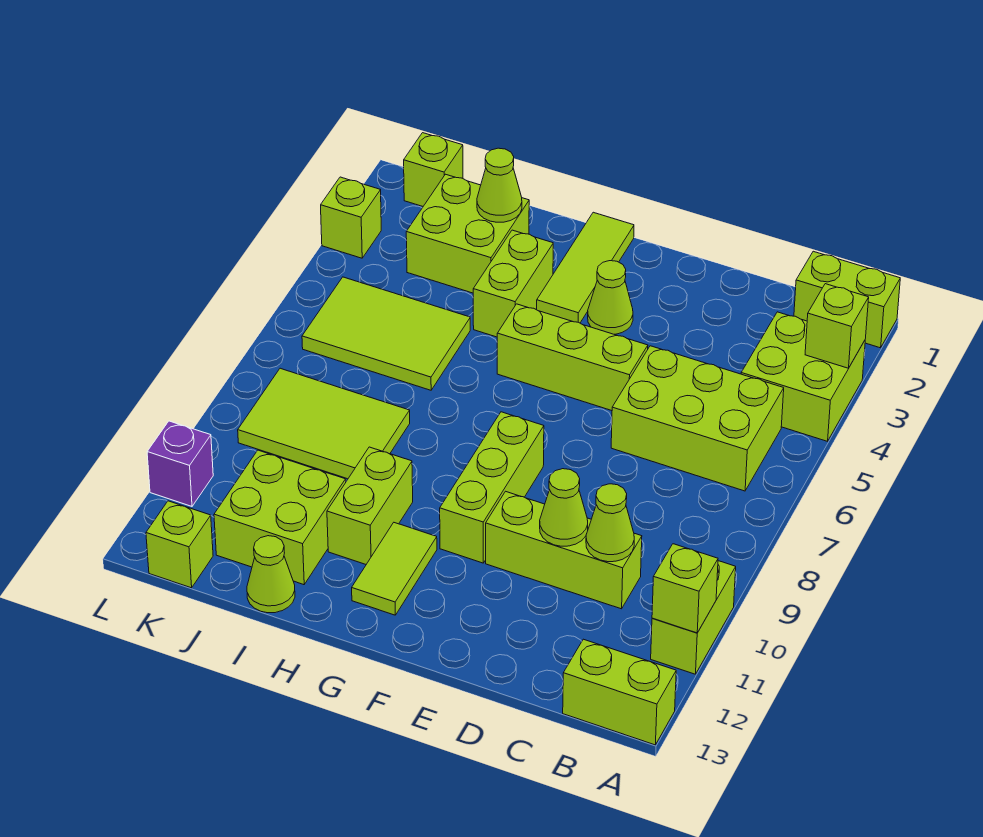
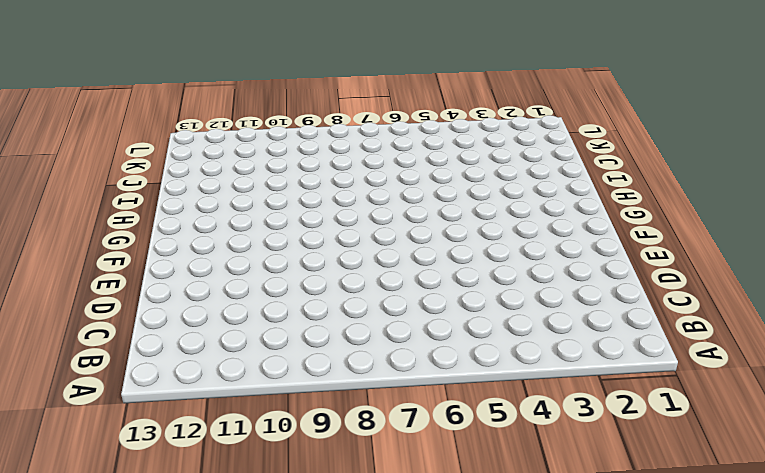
none -> lime brick A1:B1 level 1
none -> lime brick A3:B4 level 1
none -> lime brick A10:A11 level 1

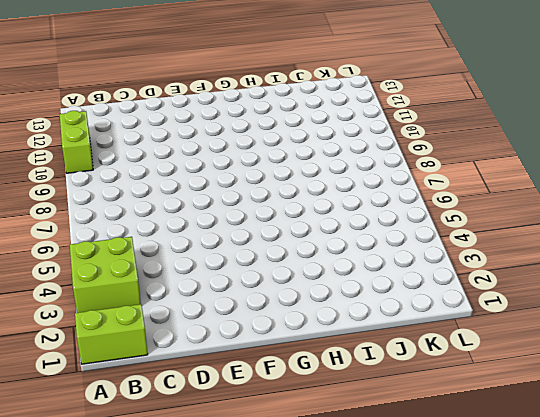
none -> lime brick A13:B13 level 1
none -> lime brick B5:D6 level 1
none -> lime brick C10:E10 level 1

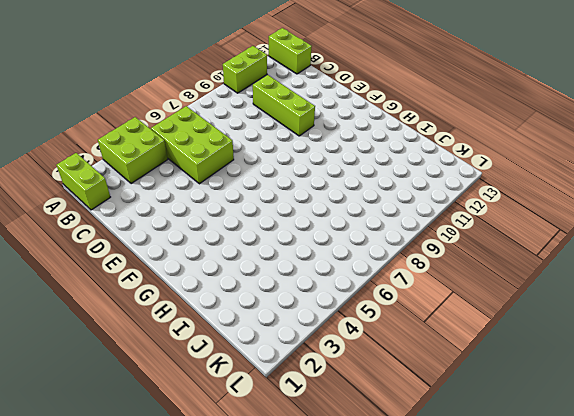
none -> lime brick E5:G5 level 1
none -> lime cone F3 level 1
none -> lime brick F8:F10 level 1

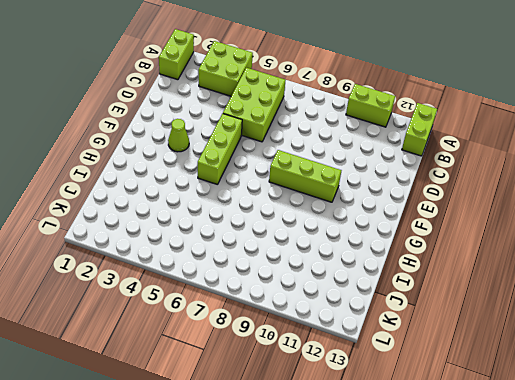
none -> lime brick C10:E10 level 1
none -> lime tile G1:G3 level 1
none -> lime tile G11:G12 level 1

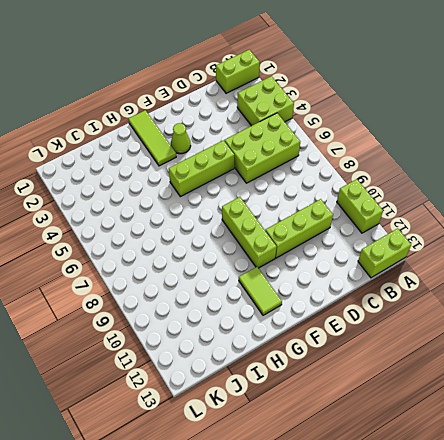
none -> lime brick H3:H4 level 1
none -> lime brick H10:H11 level 1
none -> lime brick I2:J3 level 1

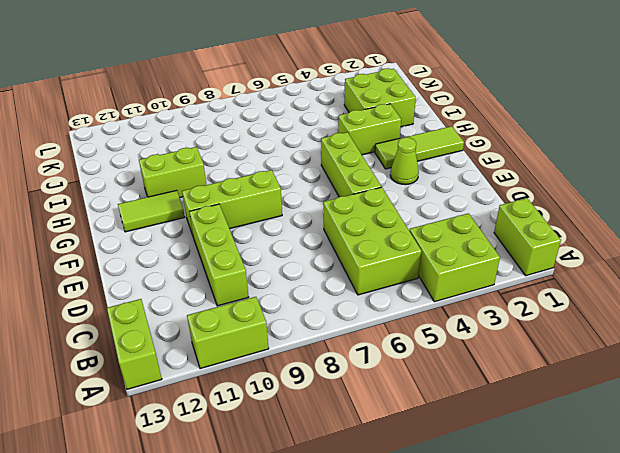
none -> lime tile I5:K6 level 1
none -> lime tile I8:K9 level 1
none -> lime brick I11:J12 level 1

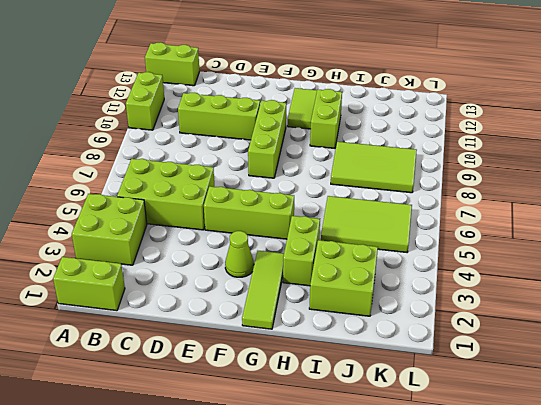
none -> lime brick I11:J12 level 1
none -> lime cone I13 level 1
none -> lime brick K1 level 1

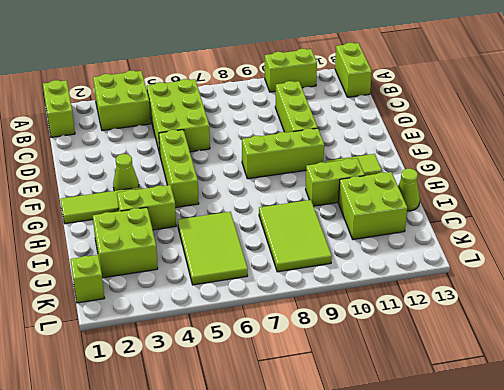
none -> lime brick K13 level 1
none -> lime brick L3 level 1
none -> purple brick L11 level 1

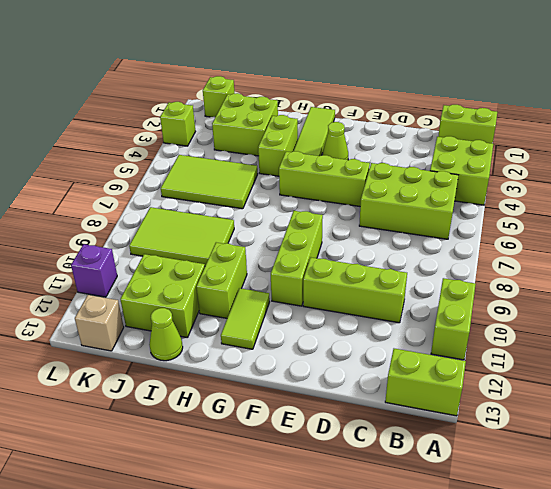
tan brick K13 level 1 -> lime brick K13 level 1
none -> lime brick A3 level 2
none -> lime brick A11 level 2
none -> lime cone C10 level 2

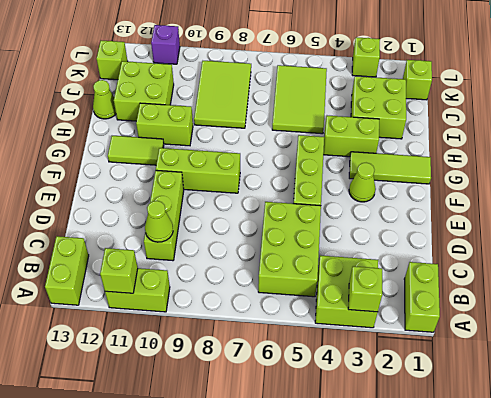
none -> lime cone D10 level 2
none -> lime cone I2 level 2

